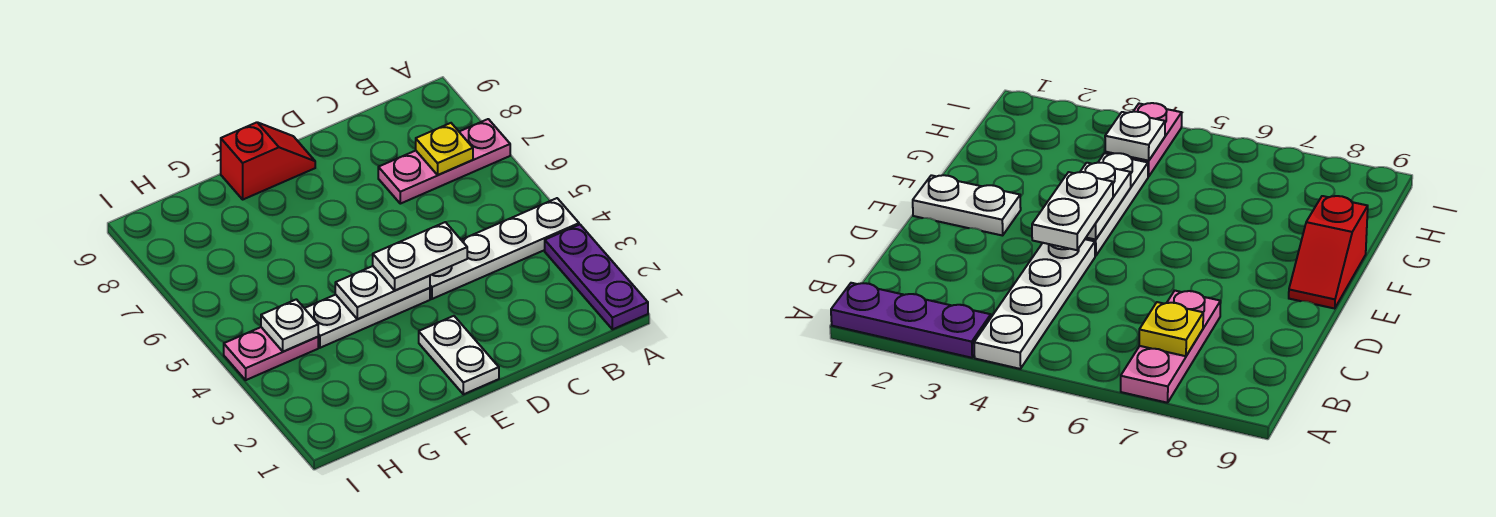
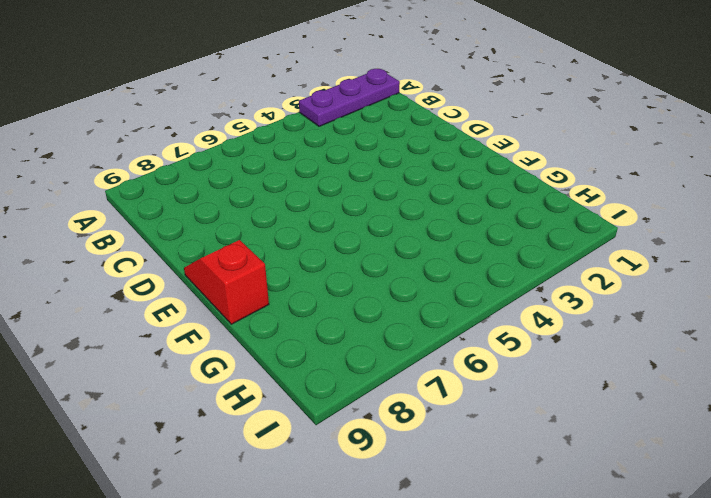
none -> white plate A4:D4 level 1
none -> pink plate A7:C7 level 1

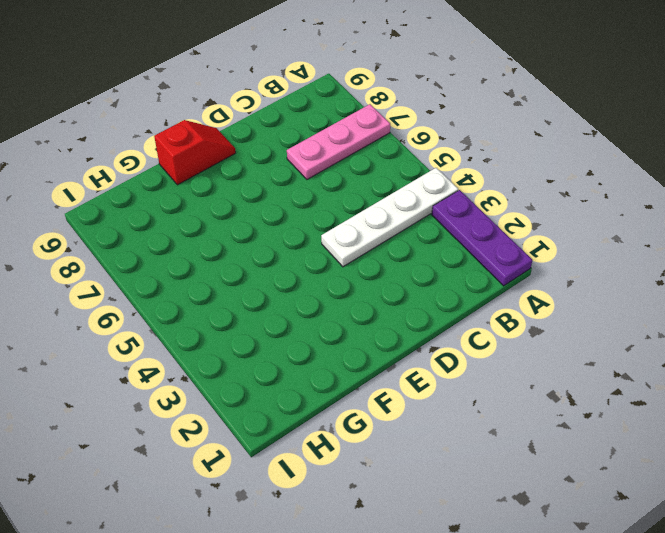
none -> white plate E1:E2 level 1
none -> white plate E4:G4 level 1

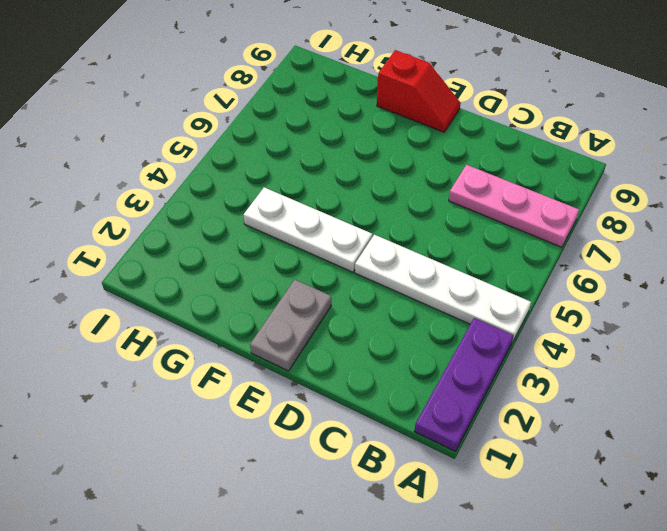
grey plate E1:E2 level 1 -> white plate E1:E2 level 1
none -> pink plate H4:I4 level 1
none -> yellow plate B7 level 2

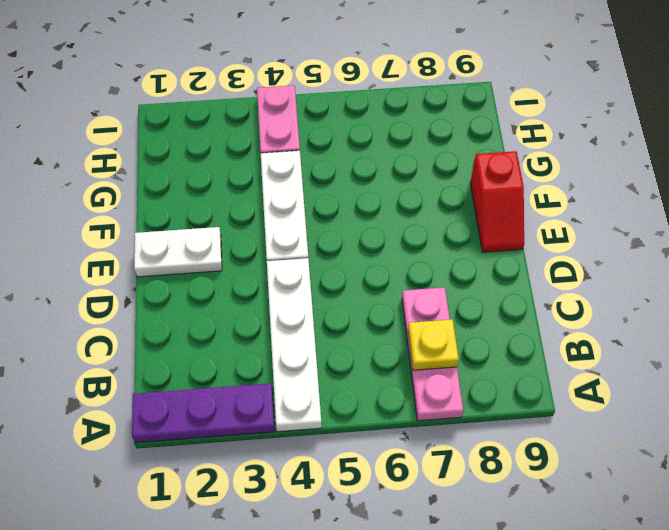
none -> white plate E4:F4 level 2
none -> white plate H4 level 2

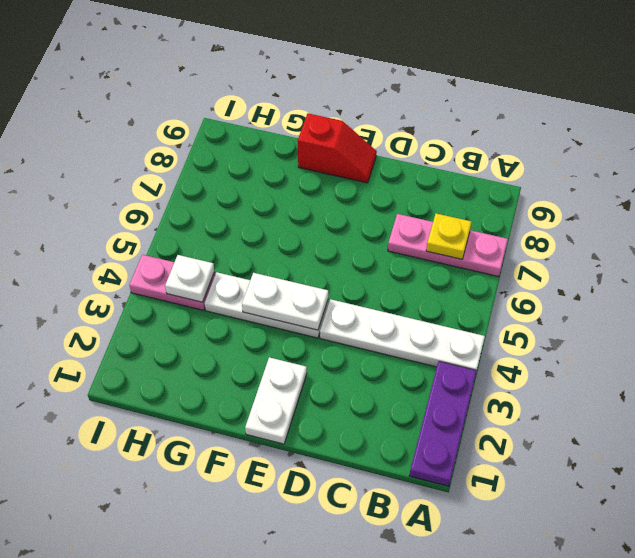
none -> white plate D4:E4 level 3

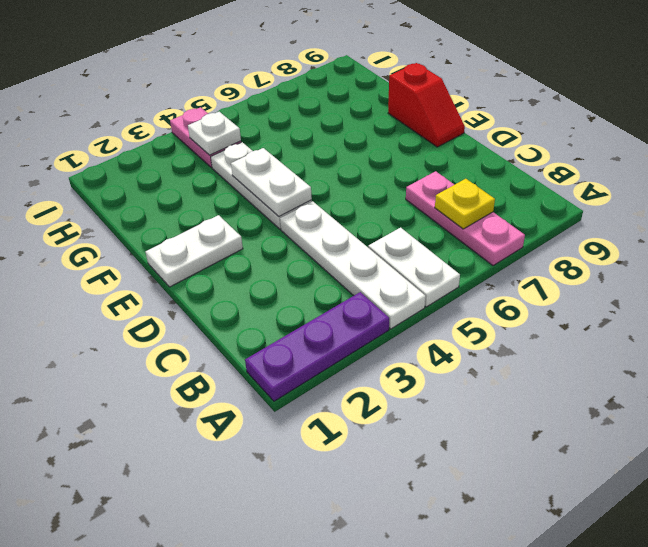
white plate A5:B5 level 1 -> white plate D4:E4 level 3

